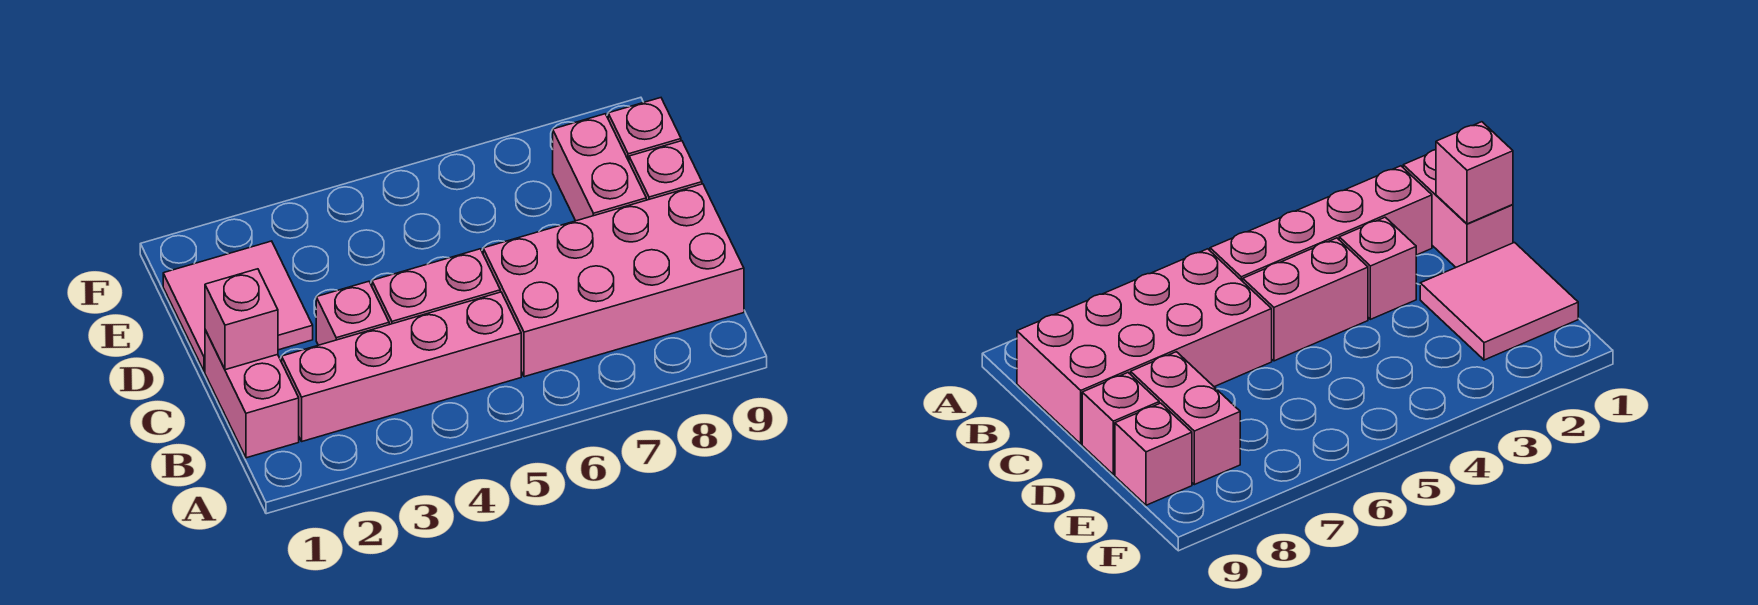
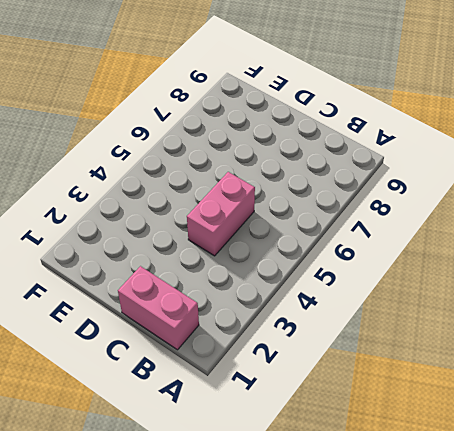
none -> pink brick B2:B5 level 1
none -> pink brick B6:C9 level 1

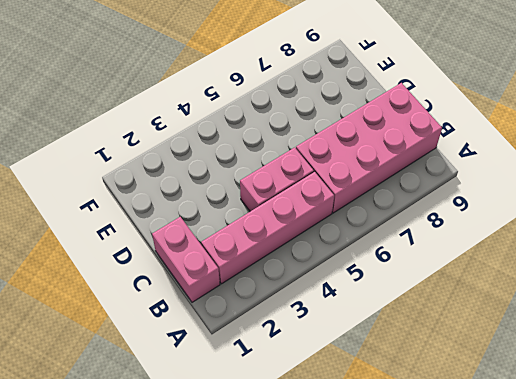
none -> pink brick C3 level 1
none -> pink tile D1:E2 level 1

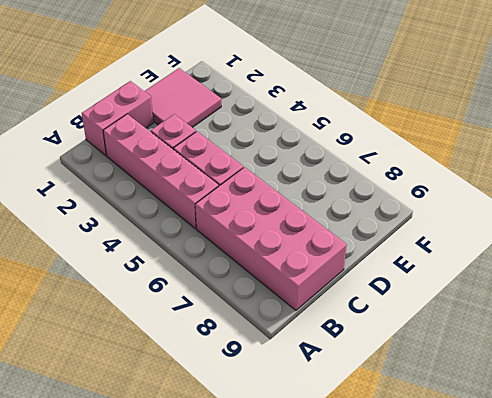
none -> pink brick D8:E8 level 1
none -> pink brick D9 level 1

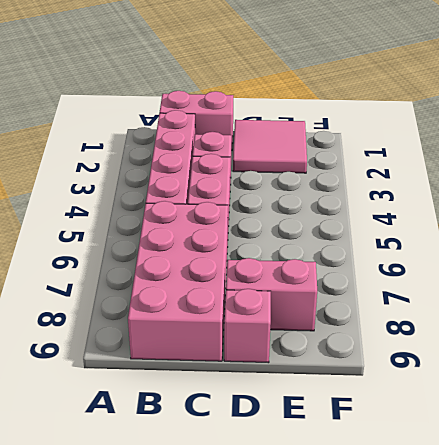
none -> pink brick E9 level 1
none -> pink brick C1 level 2

